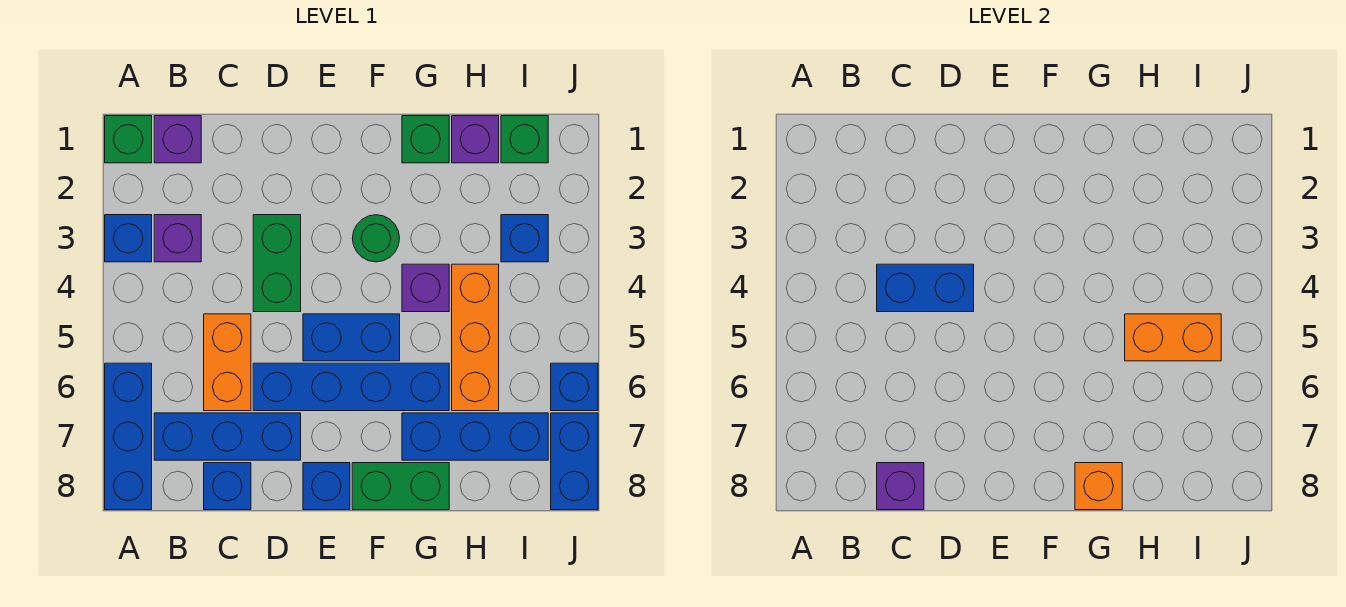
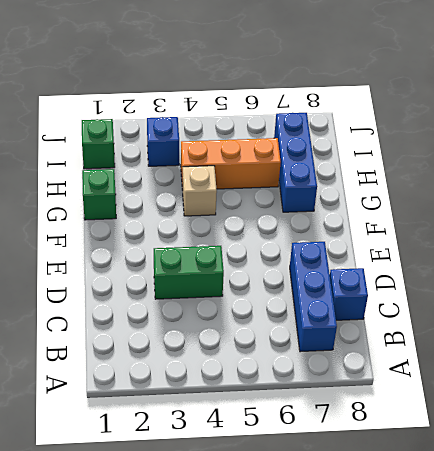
tan brick G4 level 1 -> purple brick G4 level 1
none -> green brick A1 level 1
none -> blue brick A3 level 1
none -> blue brick A6:A8 level 1

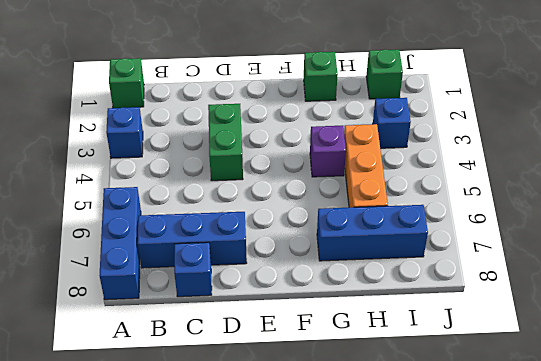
none -> purple brick B1 level 1
none -> purple brick B3 level 1
none -> orange brick C5:C6 level 1

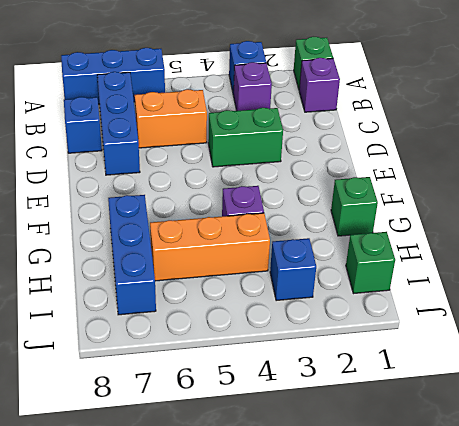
none -> blue brick D6:G6 level 1
none -> blue brick E5:F5 level 1
none -> blue brick E8 level 1

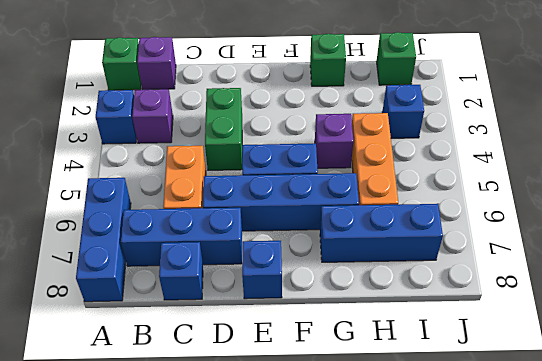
none -> green round brick F3 level 1
none -> green brick F8:G8 level 1
none -> purple brick H1 level 1

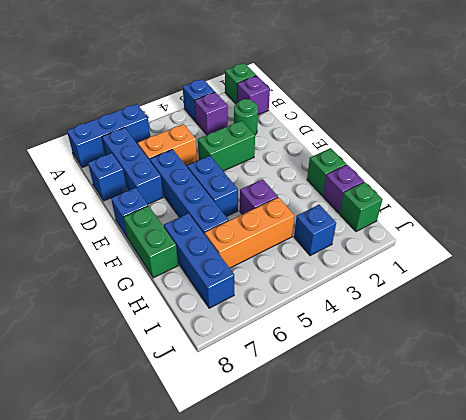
green round brick C2 level 1 -> green round brick F3 level 1
none -> blue brick J6 level 1
none -> blue brick J7:J8 level 1
none -> blue brick C4:D4 level 2

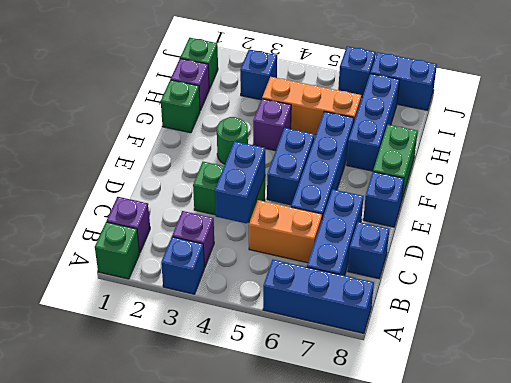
none -> purple brick C8 level 2
none -> orange brick G8 level 2
none -> orange brick H5:I5 level 2

